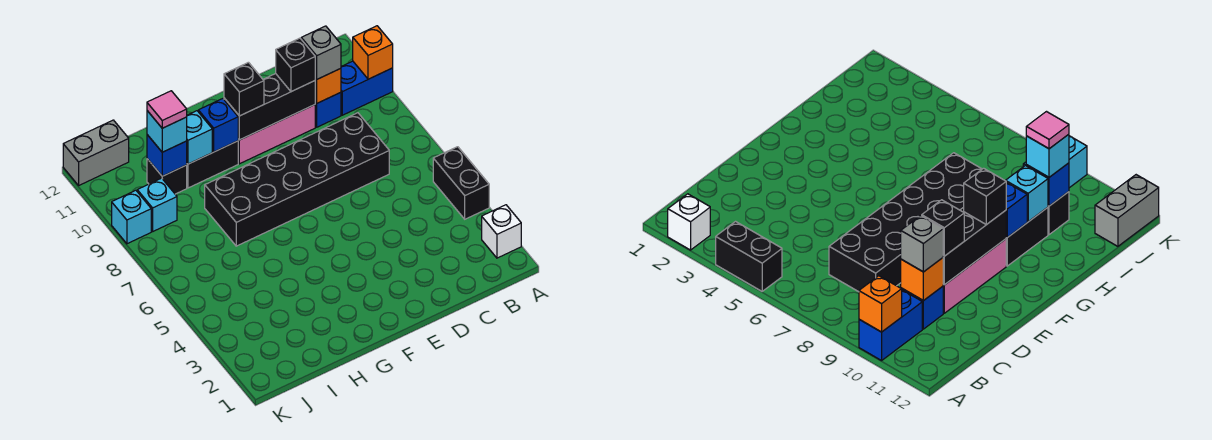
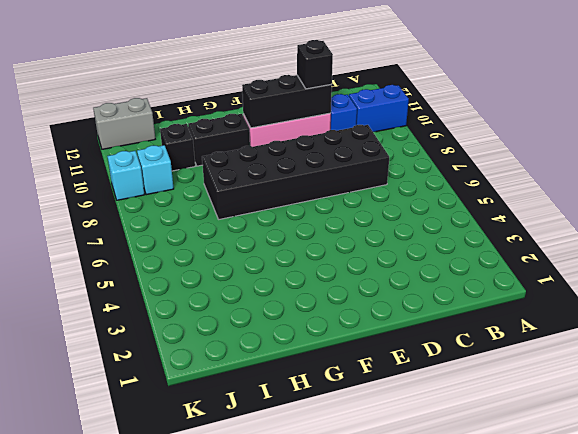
none -> white brick A2 level 1
none -> black brick A4:A5 level 1
none -> orange brick A10 level 2

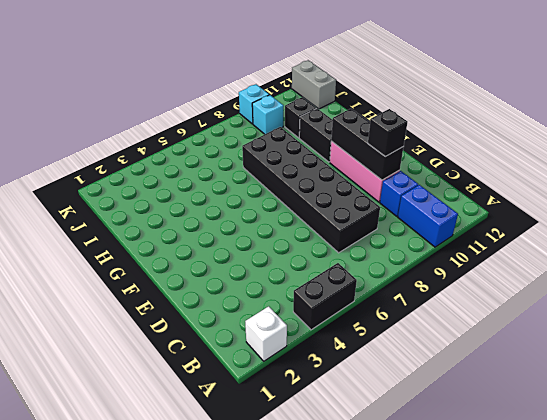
none -> orange brick A10 level 2
none -> orange brick C10 level 2
none -> blue brick G10 level 2

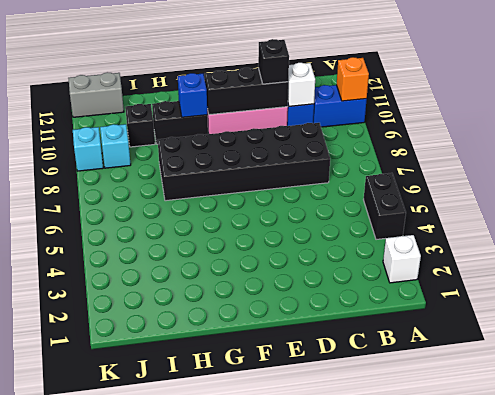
white brick C10 level 2 -> orange brick C10 level 2
none -> cyan brick H10 level 2
none -> blue brick I10 level 2
none -> grey brick C10 level 3

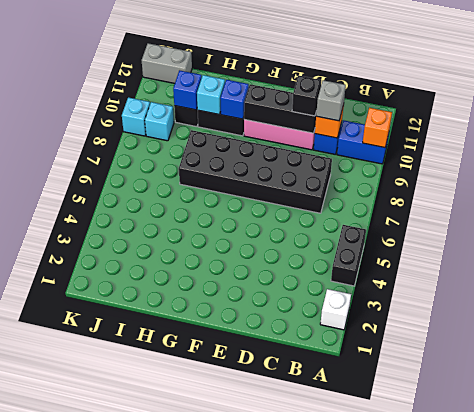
none -> black brick F10 level 3
none -> cyan brick I10 level 3
none -> pink tile I10 level 4

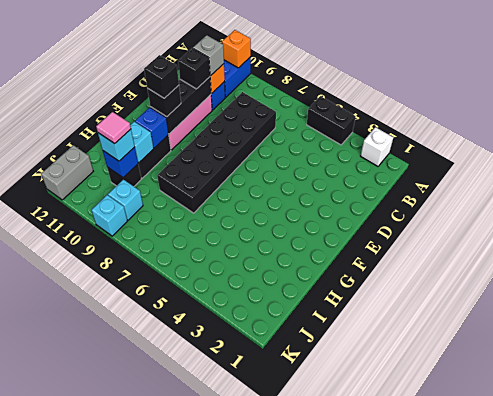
black brick F10 level 4 -> none

